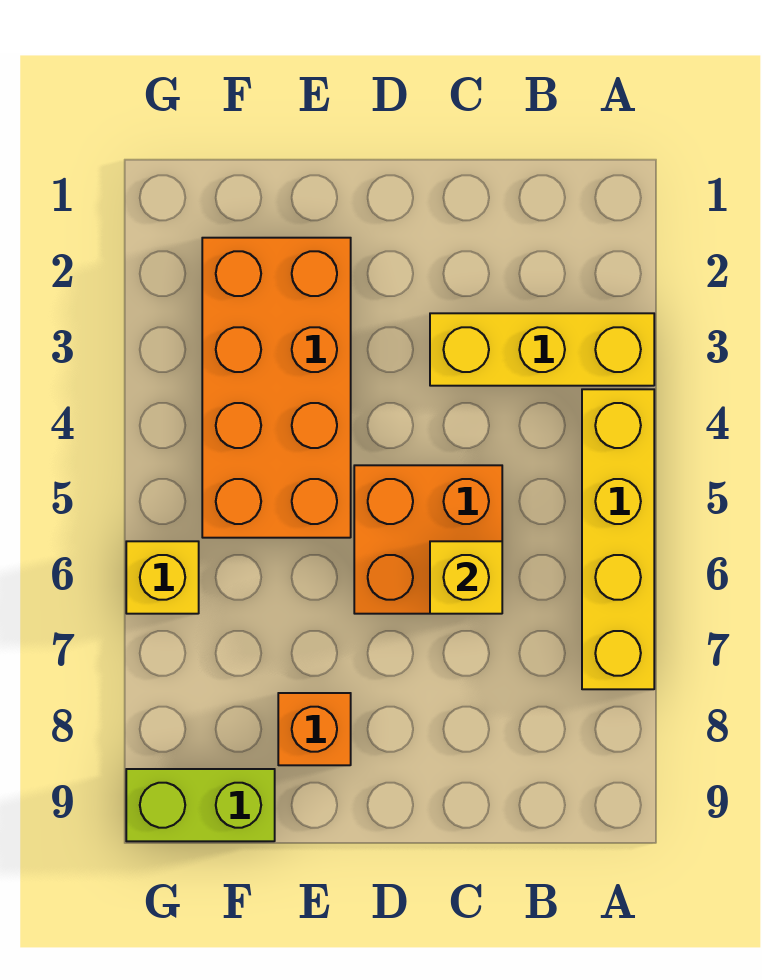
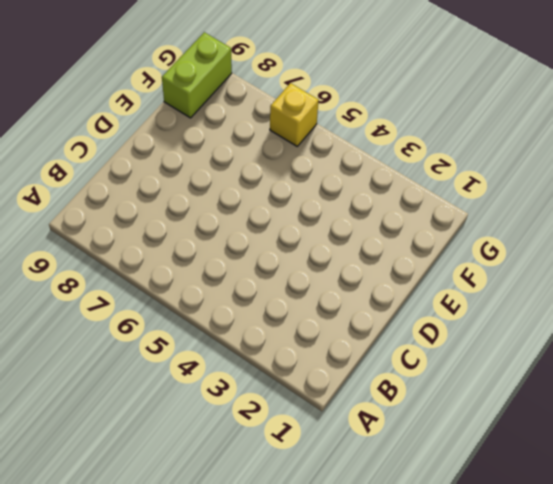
none -> yellow brick A3:C3 level 1
none -> yellow brick A4:A7 level 1

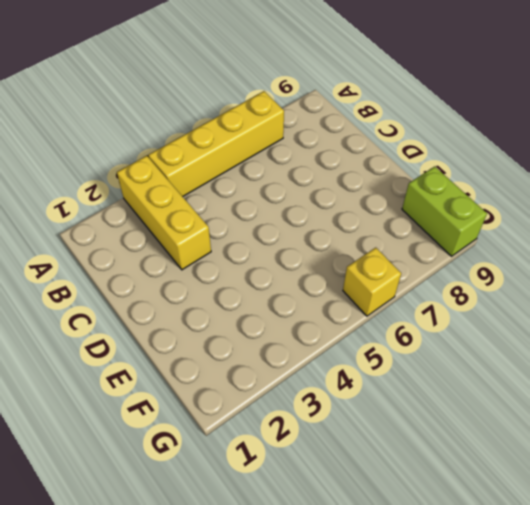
none -> orange brick C5:D6 level 1
none -> orange brick E2:F5 level 1

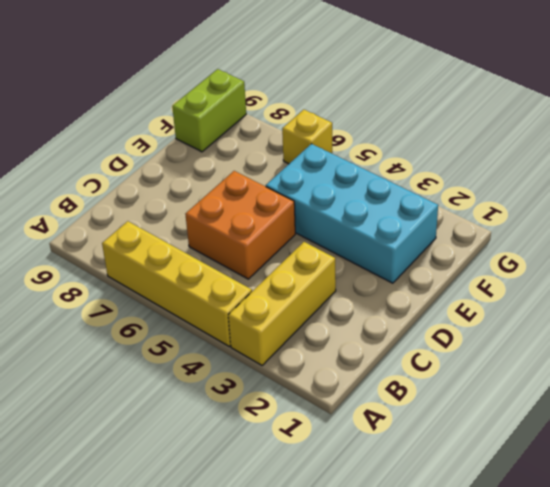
cyan brick E2:F5 level 1 -> orange brick E2:F5 level 1
none -> orange brick E8 level 1
none -> yellow brick C6 level 2

